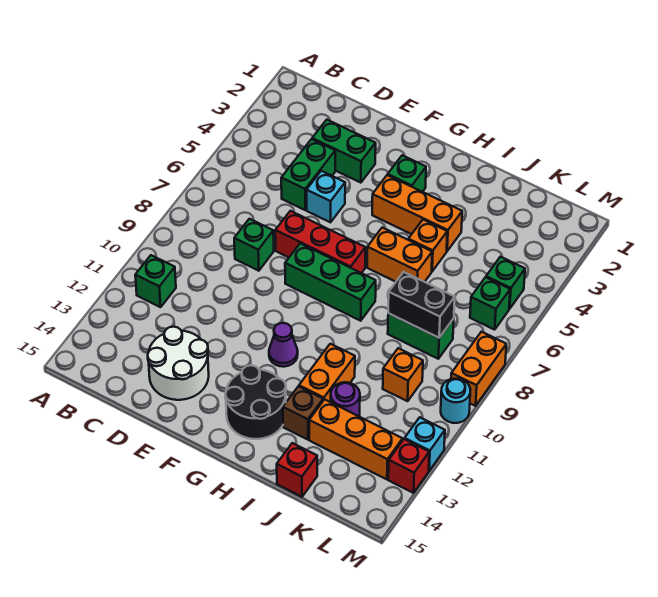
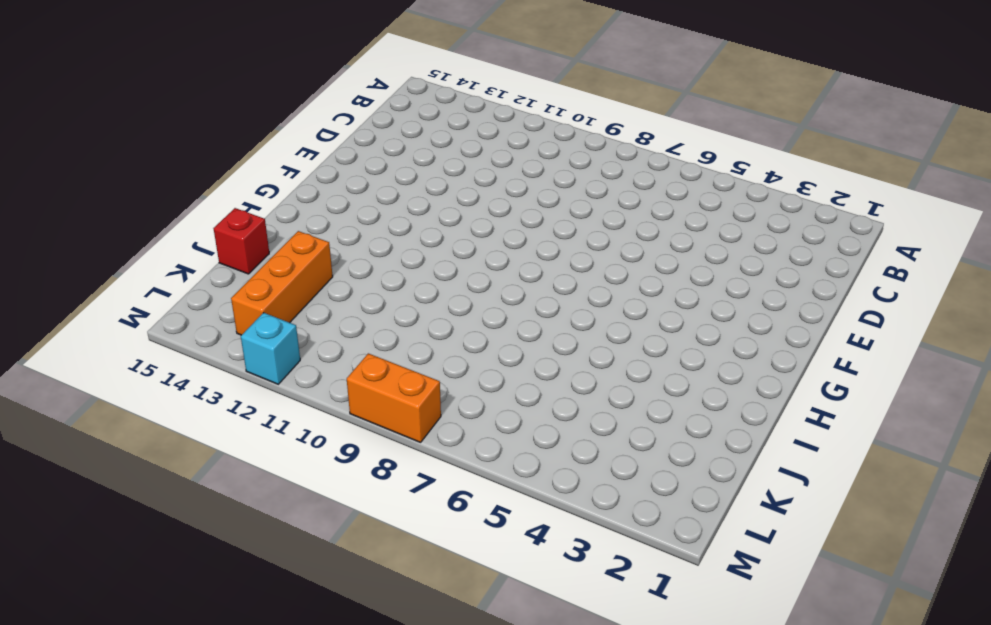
none -> green brick B11 level 1
none -> green brick D3:E3 level 1
none -> green brick D4:D5 level 1

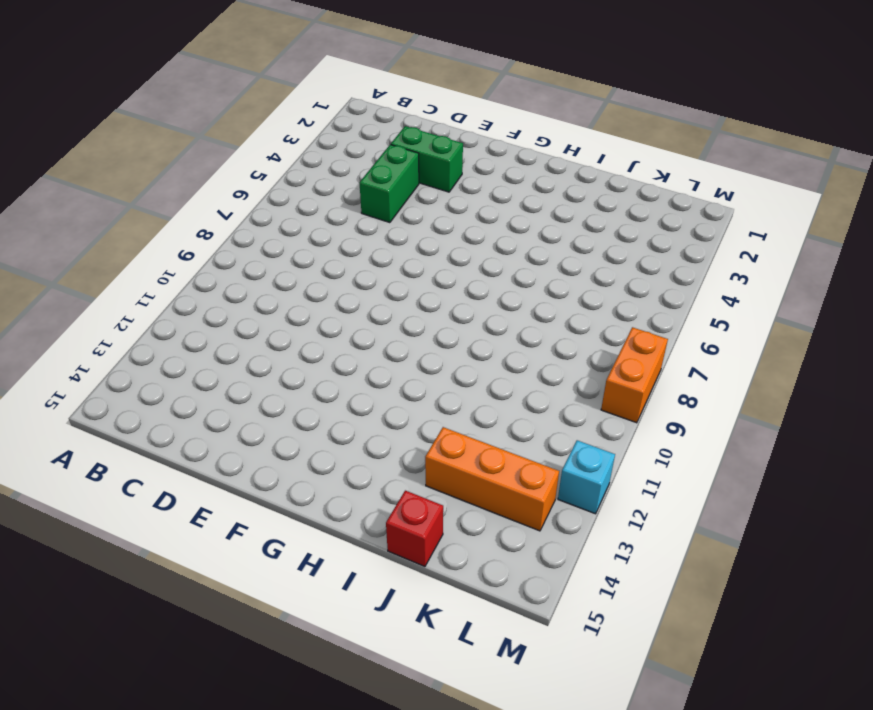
none -> green brick B11 level 1
none -> green brick D8 level 1
none -> white round brick D13:E14 level 1

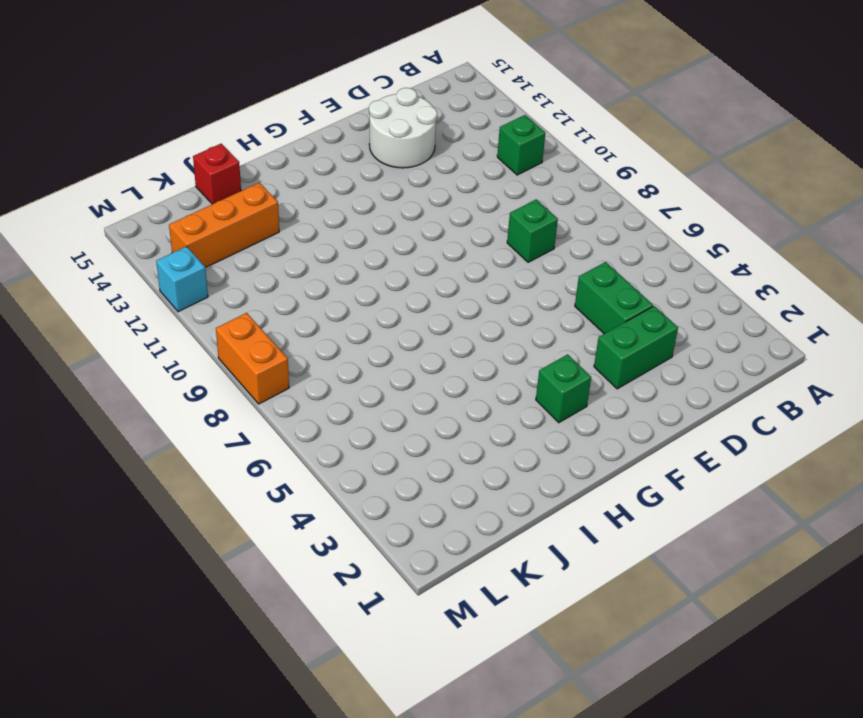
none -> cyan brick E5 level 1
none -> red brick E7:G7 level 1
none -> green brick F8:H8 level 1

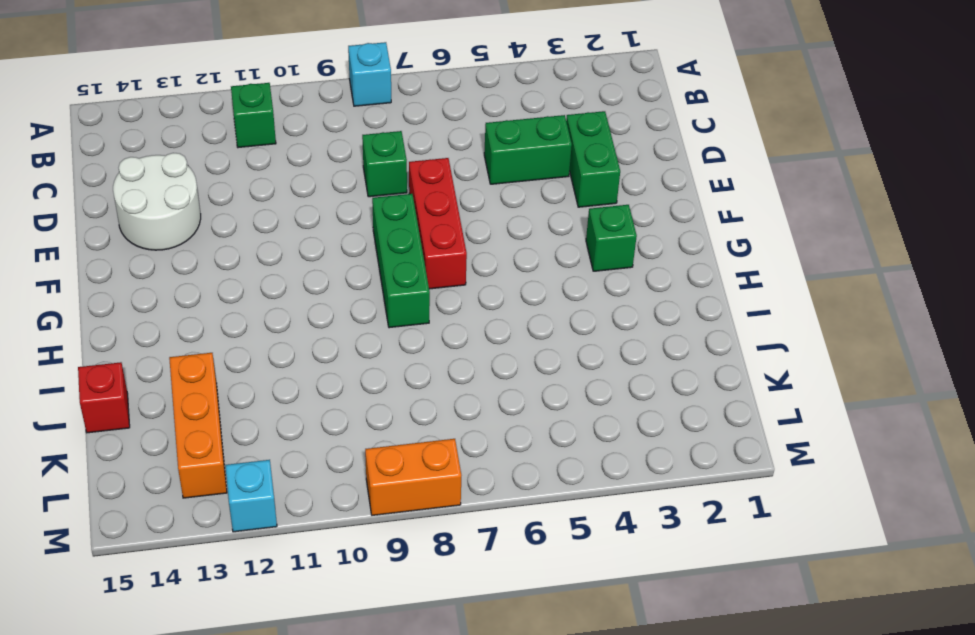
cyan brick A8 level 1 -> cyan brick E5 level 1
none -> orange brick G4:I4 level 1
none -> purple cone G11 level 1
none -> black round brick G13:H14 level 1

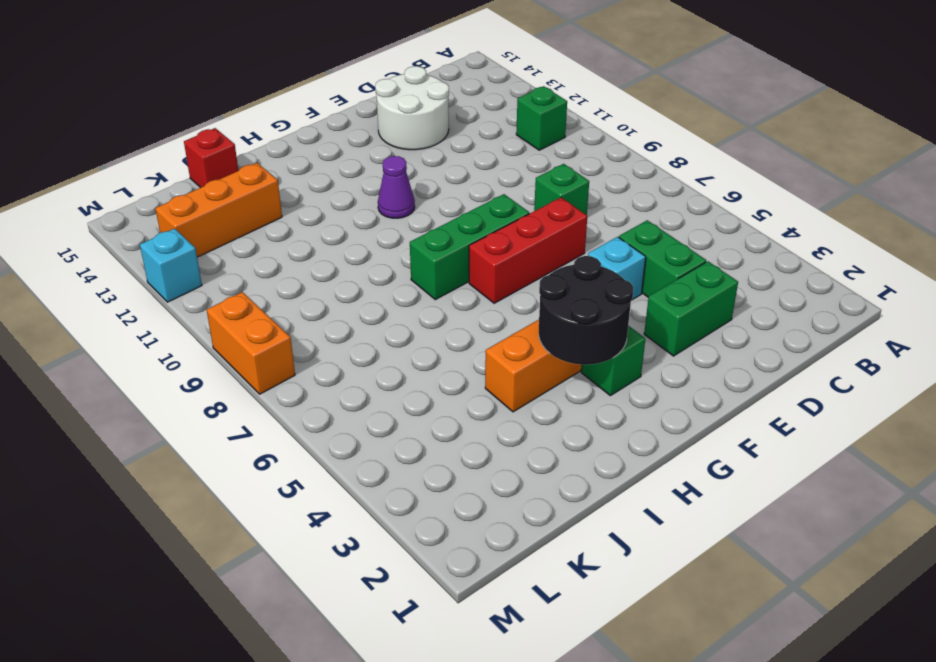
black round brick G3:H4 level 2 -> black round brick G13:H14 level 1
none -> orange brick H6:I6 level 1
none -> orange brick I5 level 1
none -> orange brick I11:I12 level 1

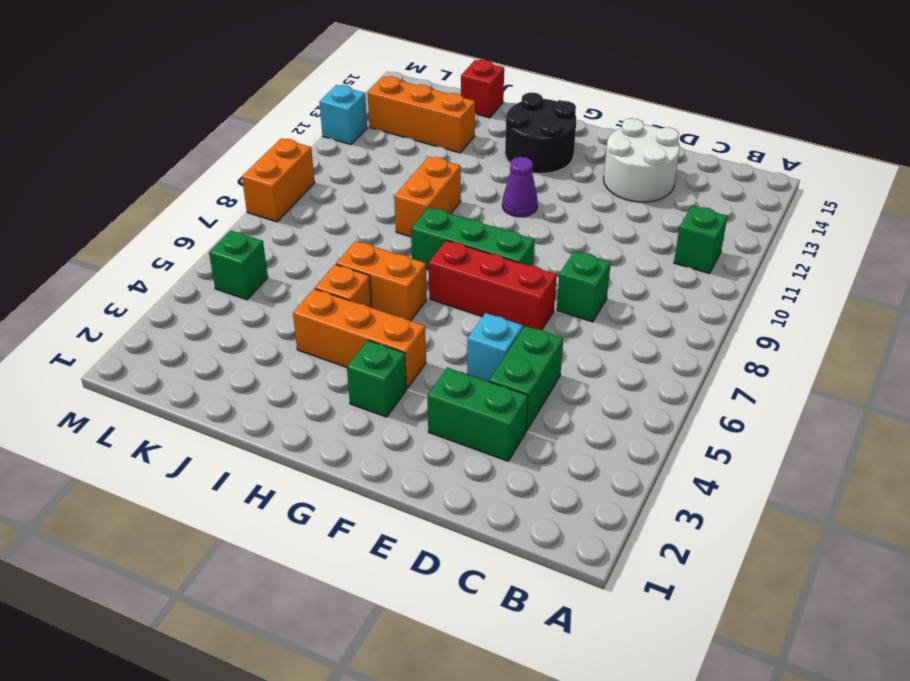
orange brick I9:I10 level 1 -> orange brick I11:I12 level 1
none -> brown brick I13 level 1
none -> green brick J8:K8 level 1
none -> purple round brick J12 level 1

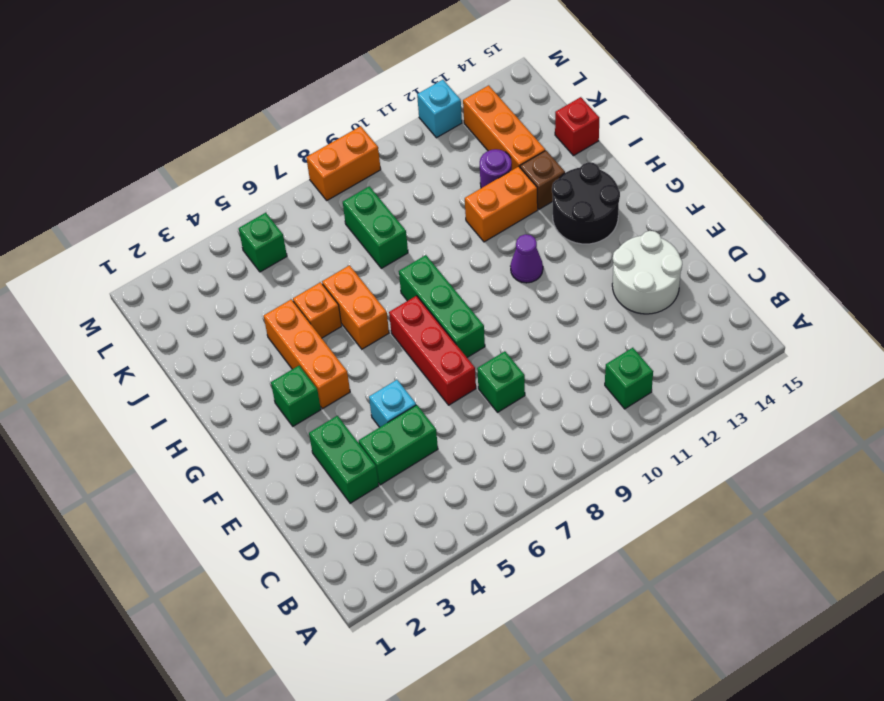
none -> orange brick K10 level 1
none -> green brick L6 level 1
none -> cyan round brick M10 level 1

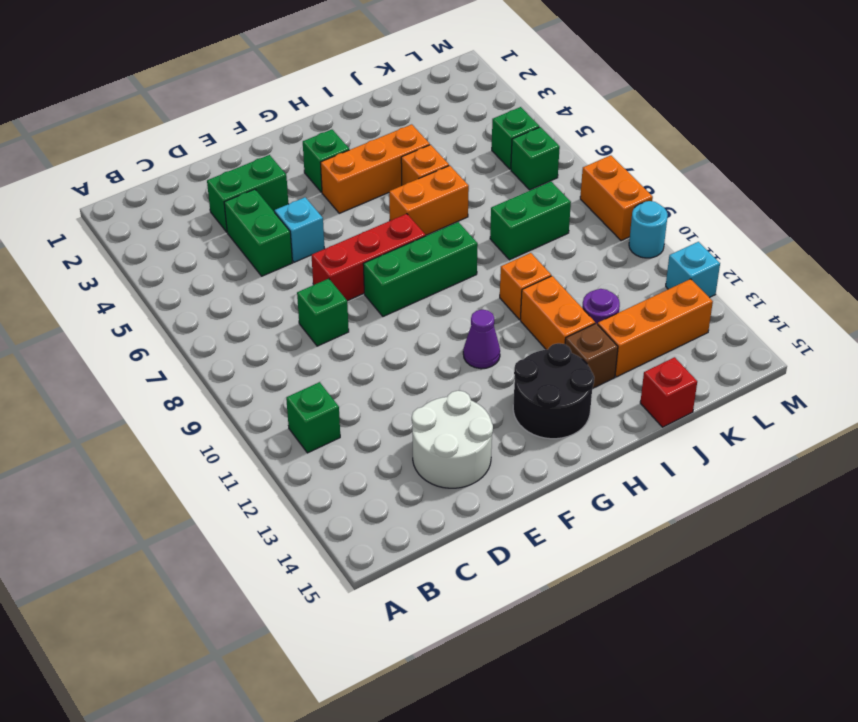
orange brick I10 level 1 -> orange brick K10 level 1
none -> red brick M13 level 1
none -> black brick J8:K8 level 2

